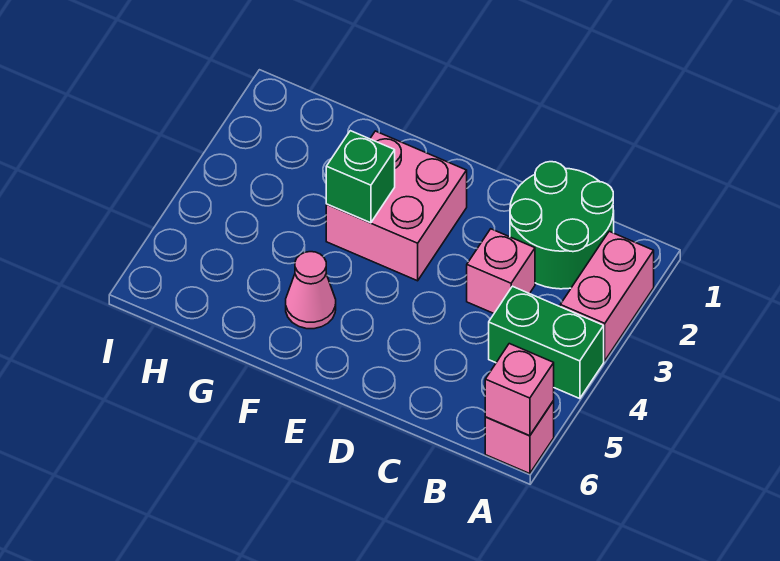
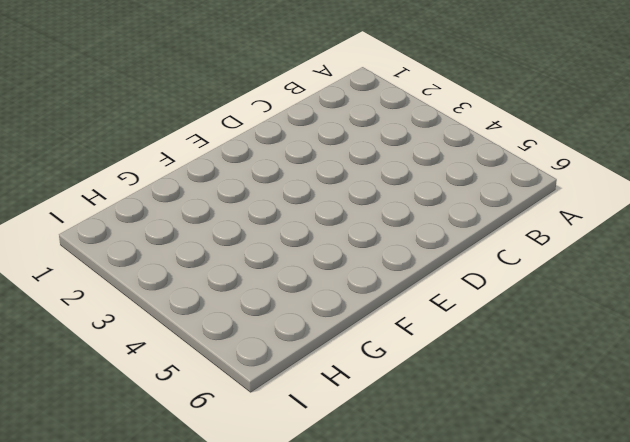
none -> pink brick A2:A3 level 1
none -> green brick A4:B4 level 1

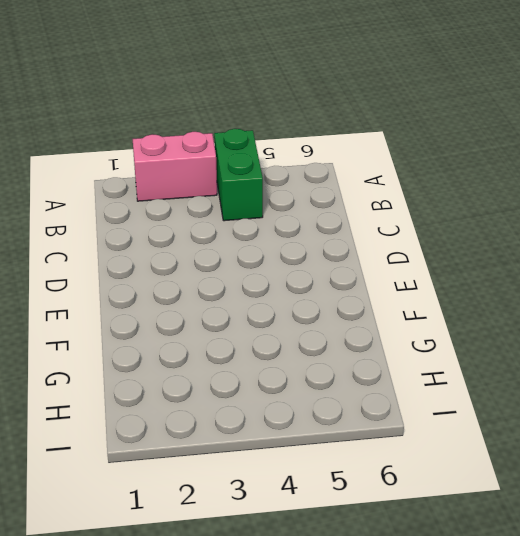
none -> pink brick A6 level 1
none -> green round brick B1:C2 level 1

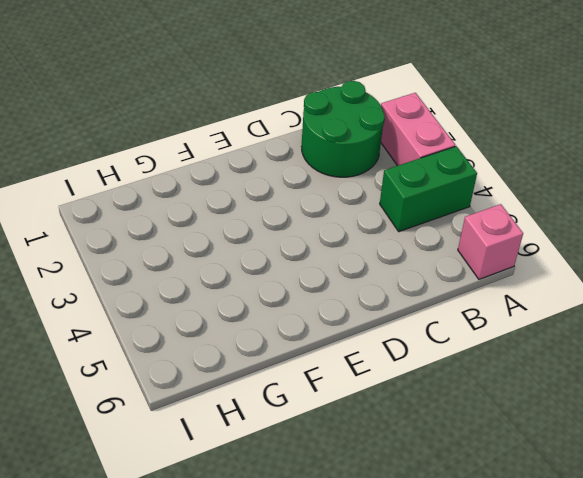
none -> pink brick C3 level 1
none -> pink brick E2:F3 level 1

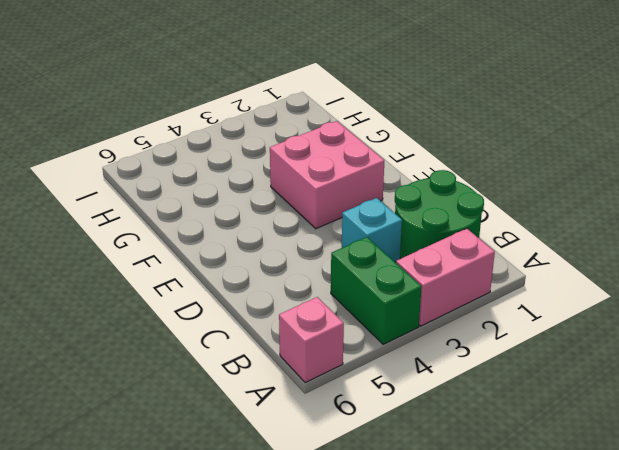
cyan brick C3 level 1 -> pink brick C3 level 1
none -> pink cone F5 level 1
none -> pink brick A6 level 2

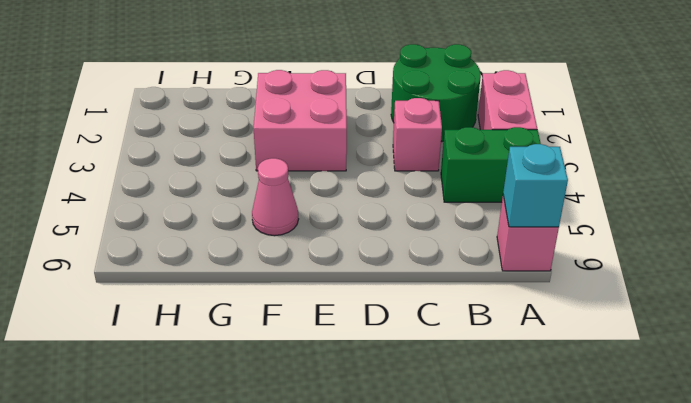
cyan brick A6 level 2 -> pink brick A6 level 2
none -> green brick F3 level 2

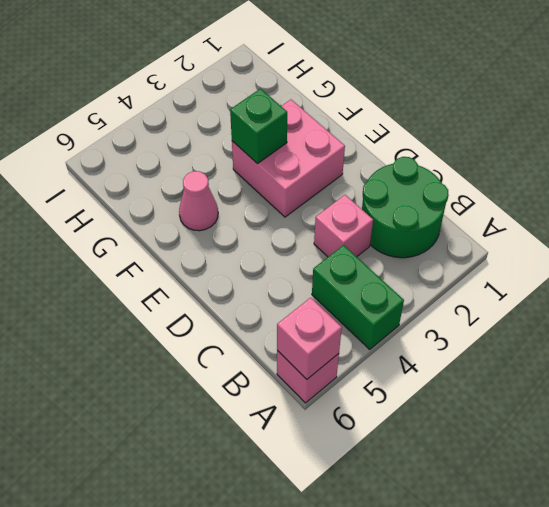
none -> pink brick A2:A3 level 1

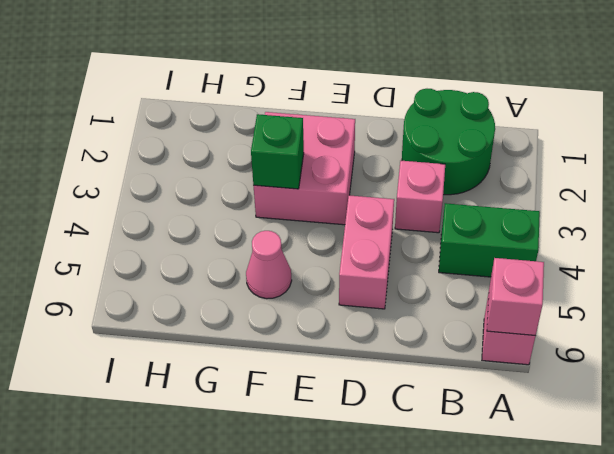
pink brick D4:D5 level 1 -> pink brick A2:A3 level 1

